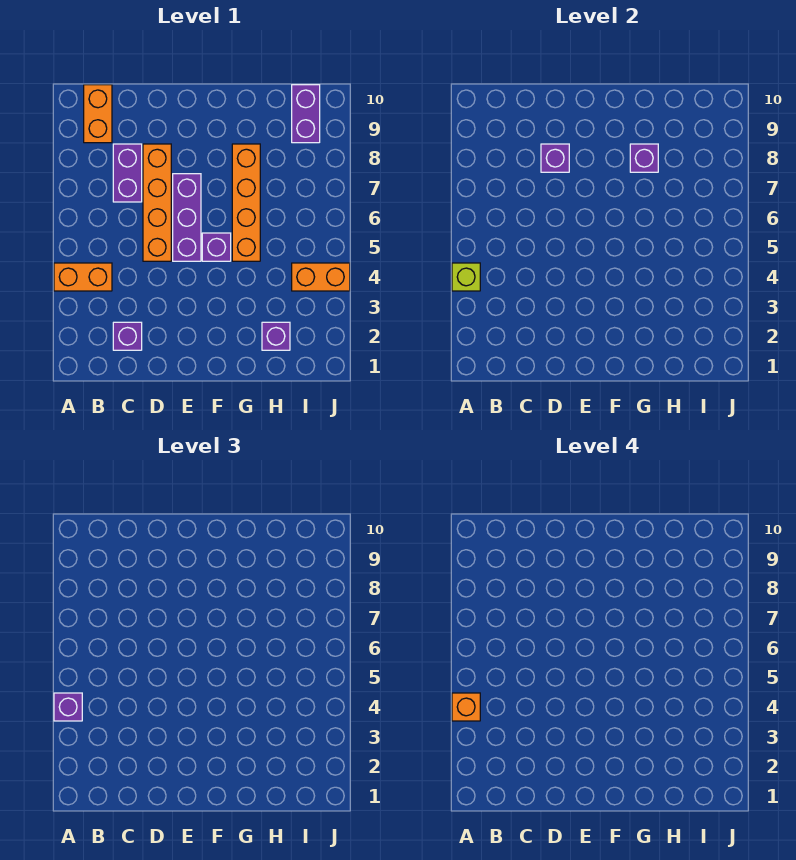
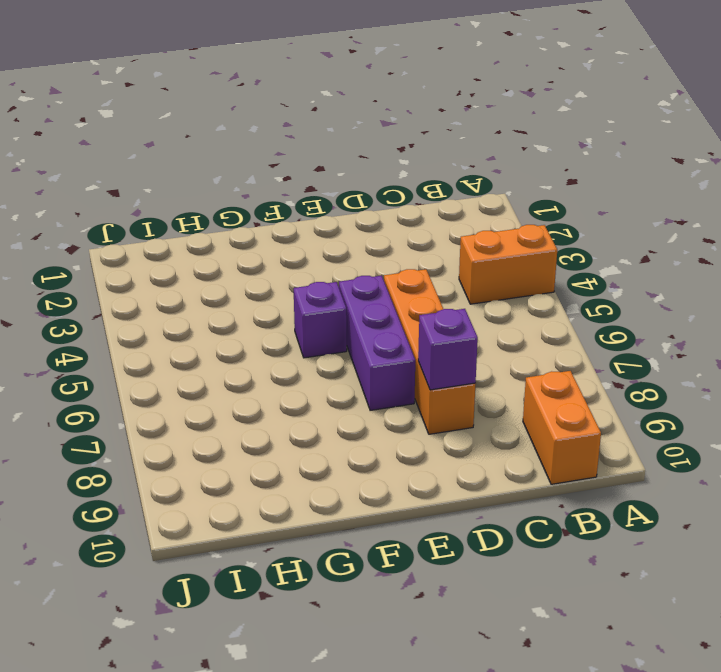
none -> purple brick C2 level 1
none -> purple brick C7:C8 level 1
none -> orange brick G5:G8 level 1

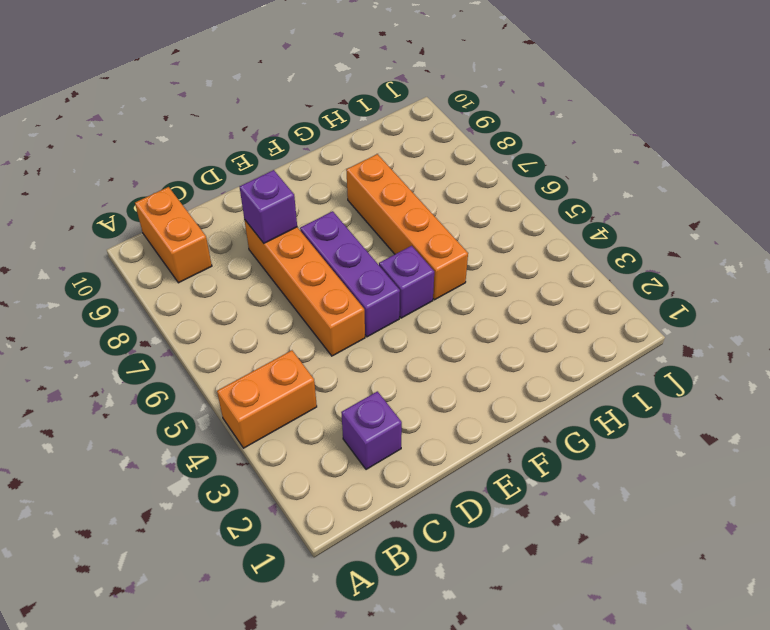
none -> purple brick C7:C8 level 1
none -> purple brick H2 level 1
none -> orange brick I4:J4 level 1

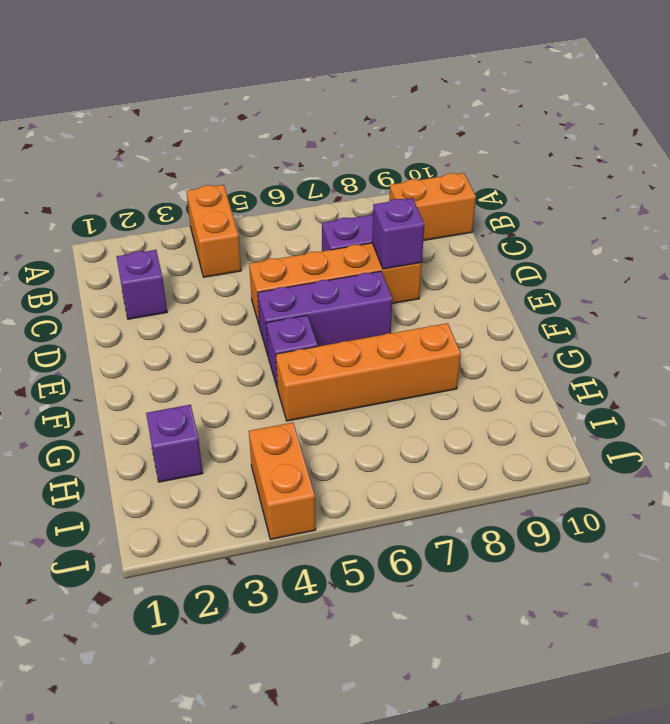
none -> purple brick I9:I10 level 1
none -> lime brick A4 level 2
none -> purple brick G8 level 2

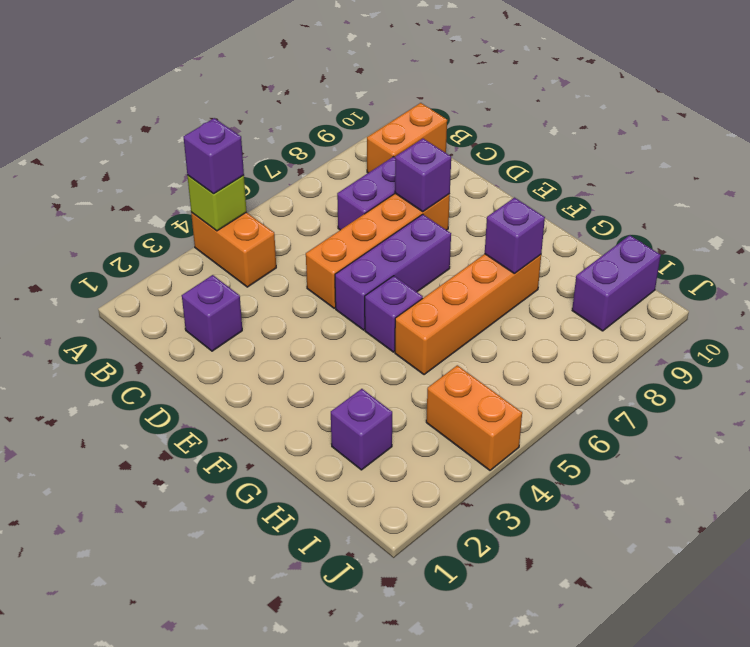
none -> orange brick A4 level 4

